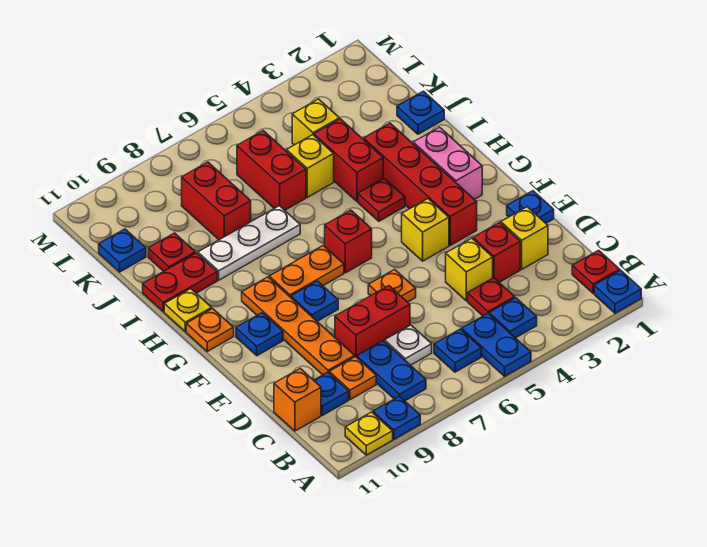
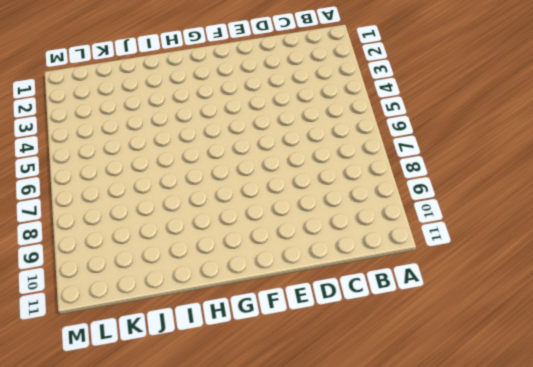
none -> blue plate A1 level 1
none -> blue plate A5:B5 level 1
none -> blue plate A9 level 1
none -> yellow plate A10 level 1

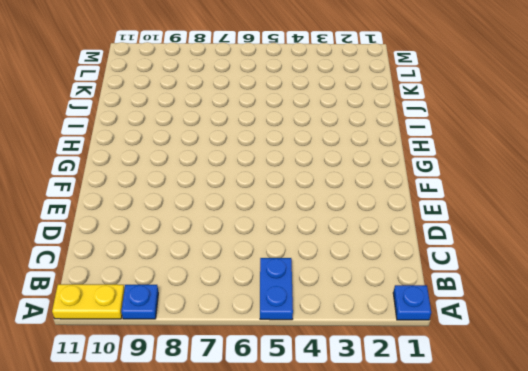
yellow plate A10:A11 level 1 -> yellow plate A10 level 1
none -> red plate B1 level 1
none -> blue plate B4 level 1
none -> blue plate B6 level 1
none -> blue plate B8:C8 level 1

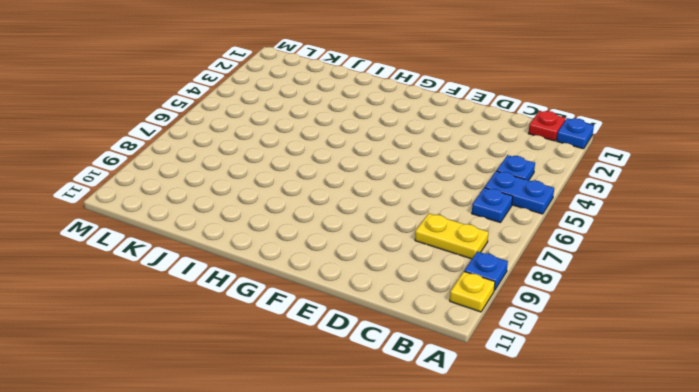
yellow plate B8:C8 level 1 -> blue plate B8:C8 level 1
none -> red plate C4 level 1
none -> white plate C7 level 1
none -> orange plate C9 level 1
none -> blue plate C10 level 1

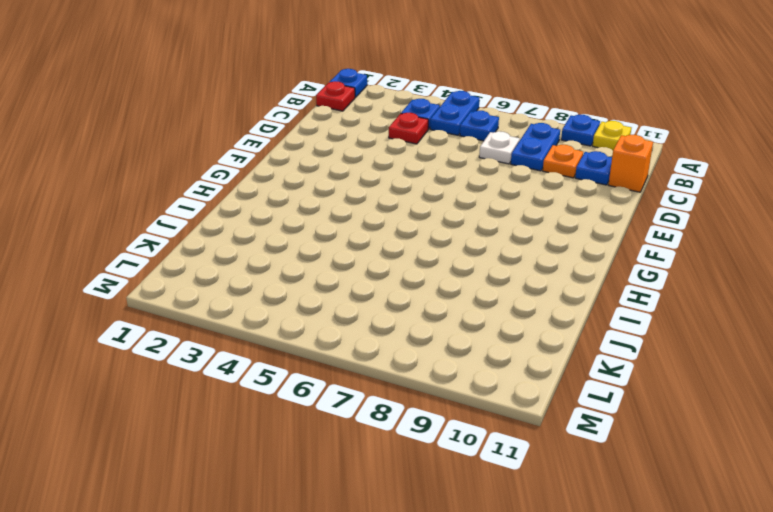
none -> yellow brick D2 level 1
none -> red brick D3 level 1
none -> yellow brick D4 level 1
none -> red brick D7:D8 level 1

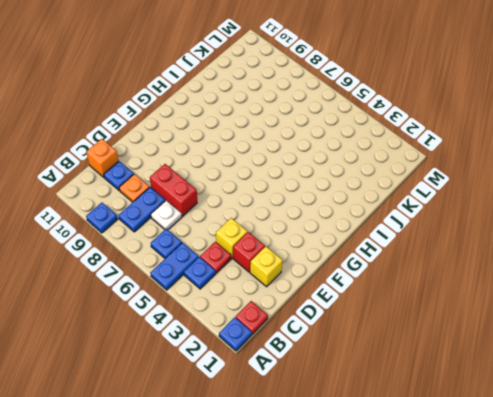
none -> yellow plate A10 level 1
none -> orange plate D9:G9 level 1
none -> blue plate E1 level 1
none -> orange plate E6 level 1

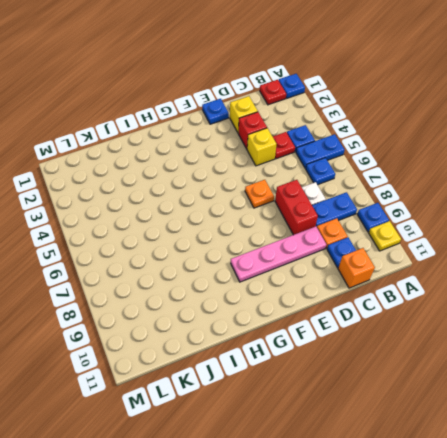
pink plate D9:G9 level 1 -> orange plate D9:G9 level 1
none -> red brick F3:I3 level 1
none -> yellow brick F4 level 1
none -> blue plate F8 level 1
none -> blue plate F10 level 1

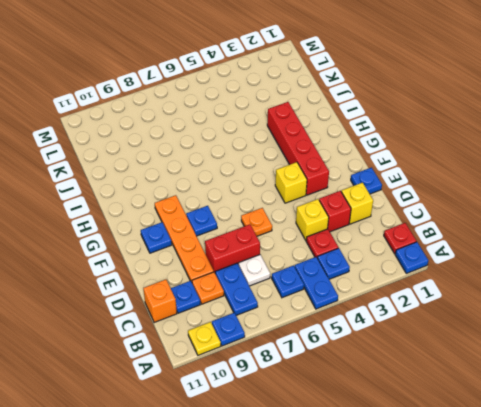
none -> pink brick G2:H2 level 1
none -> red brick G6 level 1
none -> orange plate G7:G8 level 1
none -> orange plate G11 level 1

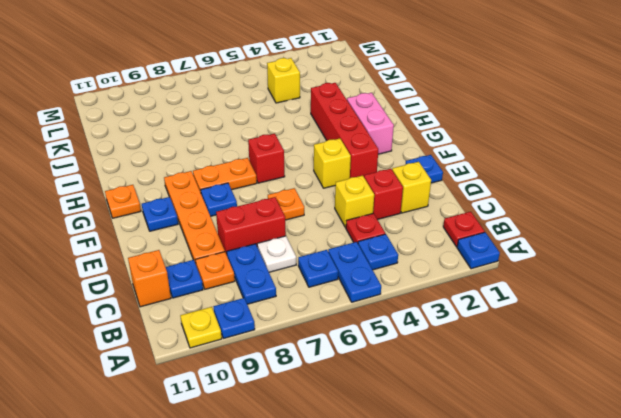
none -> red plate H4 level 1
none -> yellow plate H11 level 1
none -> red brick I4:J4 level 1
none -> white plate I7:I9 level 1

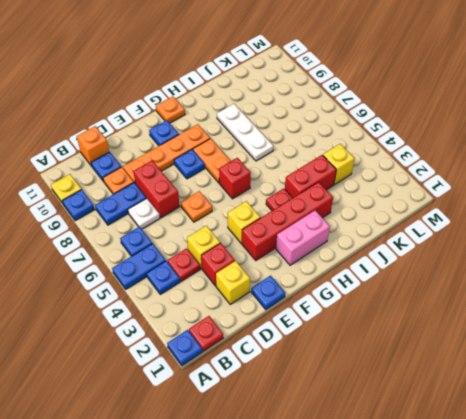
none -> yellow plate H11 level 1
none -> red plate I10:I11 level 1
none -> blue plate J1 level 1
none -> yellow brick J5 level 1

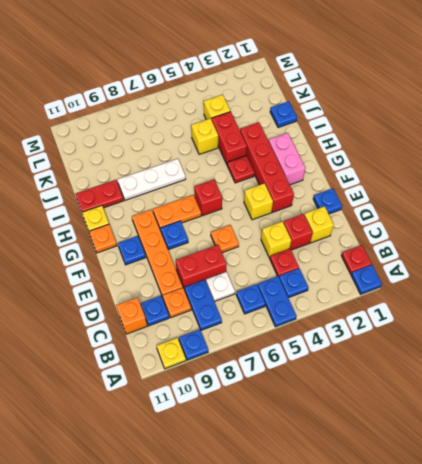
none -> red brick J6:K6 level 1
none -> red brick J8:K8 level 1
none -> red plate J10 level 1
none -> blue plate K11 level 1

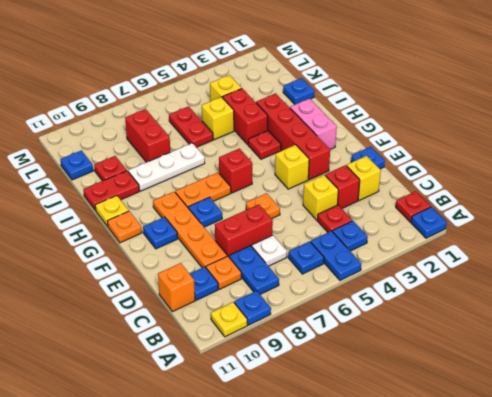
red plate J6:K6 level 1 -> red brick J6:K6 level 1

